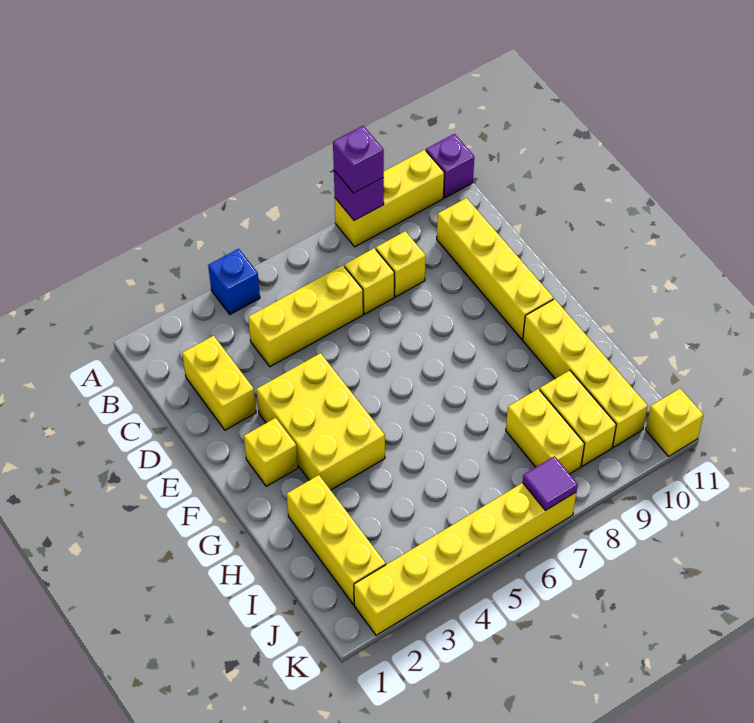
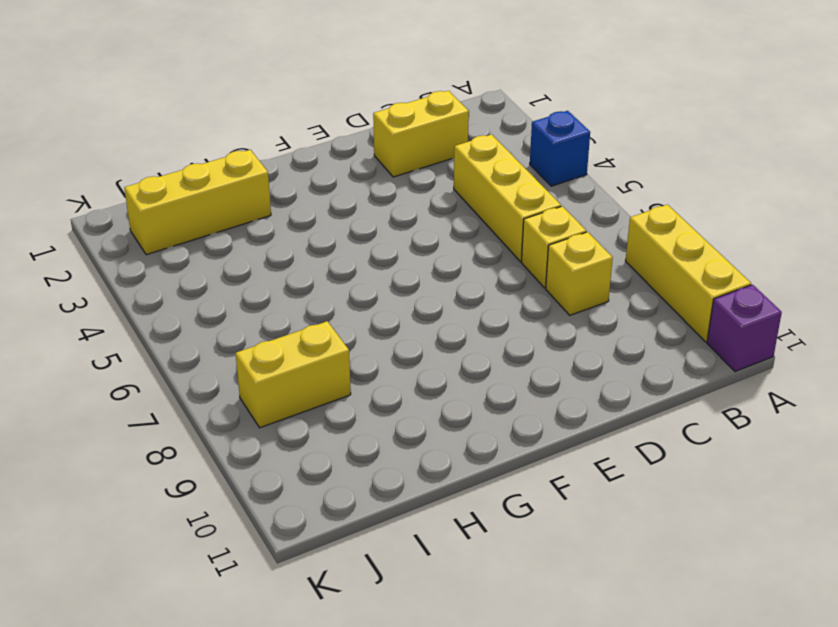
none -> yellow brick C10:F10 level 1
none -> yellow brick E3:G4 level 1
none -> yellow brick F2 level 1

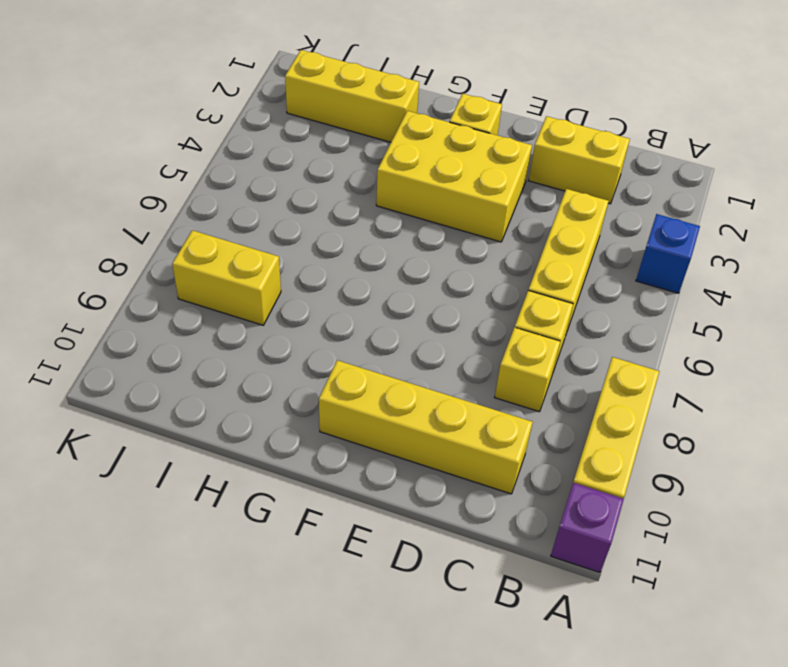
none -> yellow brick G10:J10 level 1
none -> yellow brick I9:J9 level 1
none -> yellow brick K2:K7 level 1

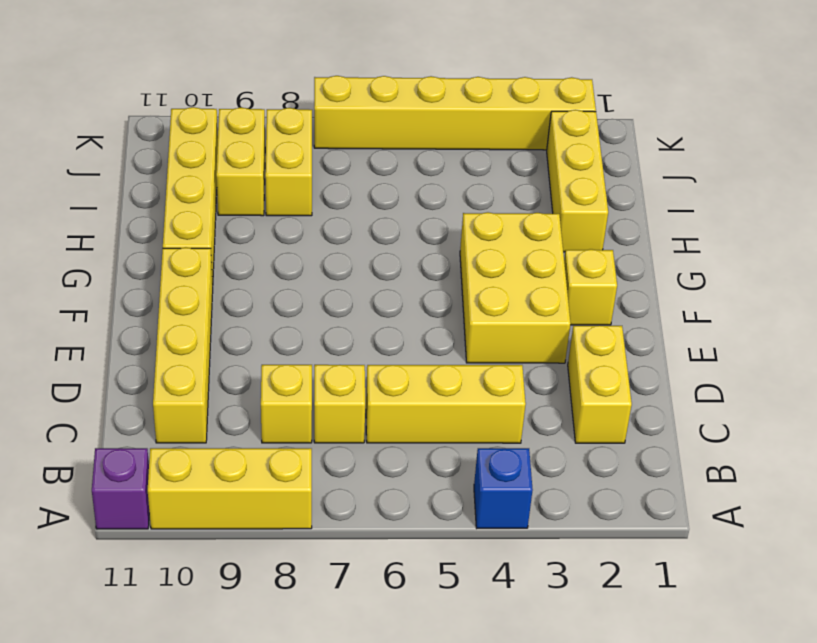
none -> yellow brick K11 level 1
none -> purple brick A8 level 2
none -> purple tile K7 level 2

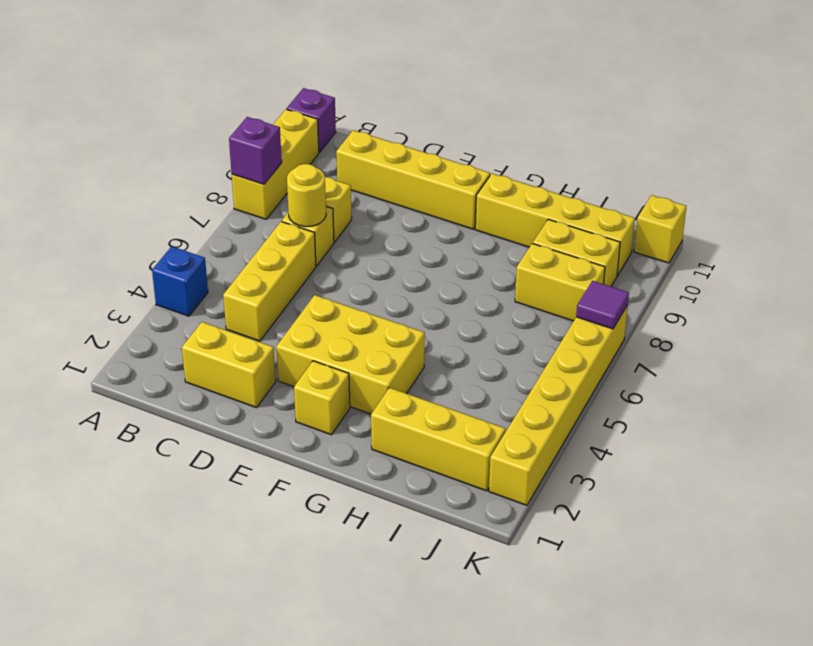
yellow round brick C7 level 2 -> none
none -> purple brick A8 level 3

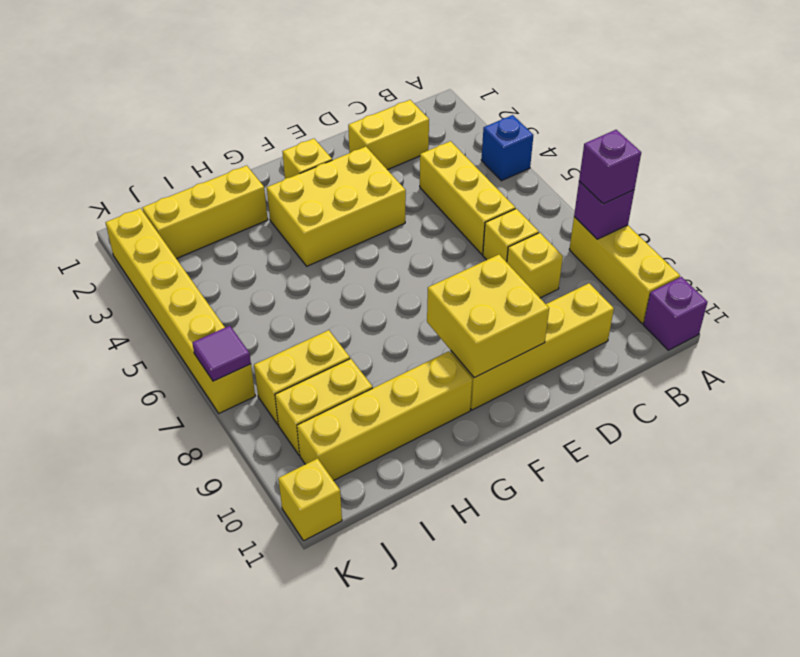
yellow brick E9:F10 level 2 -> none

